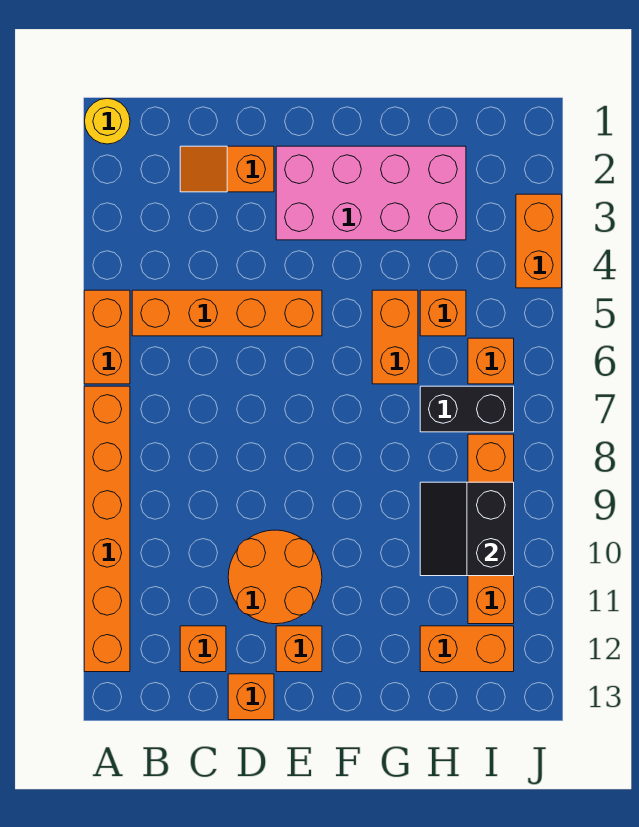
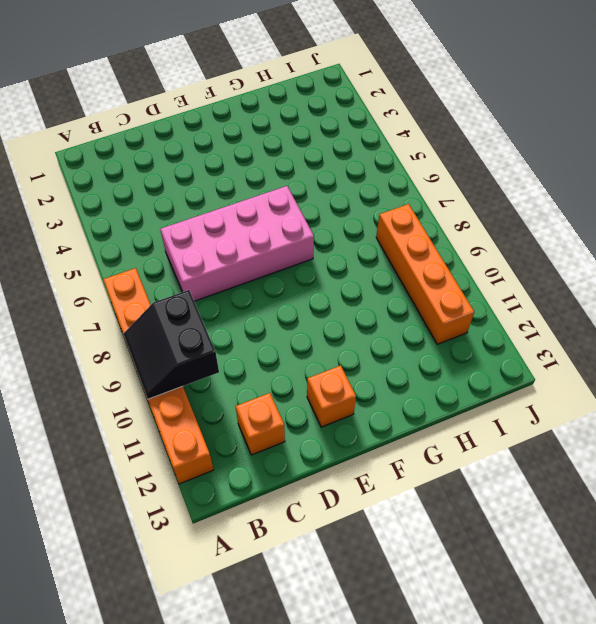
black slope A9:B10 level 2 top B -> black slope H9:I10 level 2 top I
pink brick C6:F7 level 1 -> pink brick E2:H3 level 1
none -> yellow round brick A1 level 1
none -> orange brick A5:A6 level 1
none -> orange brick B5:E5 level 1

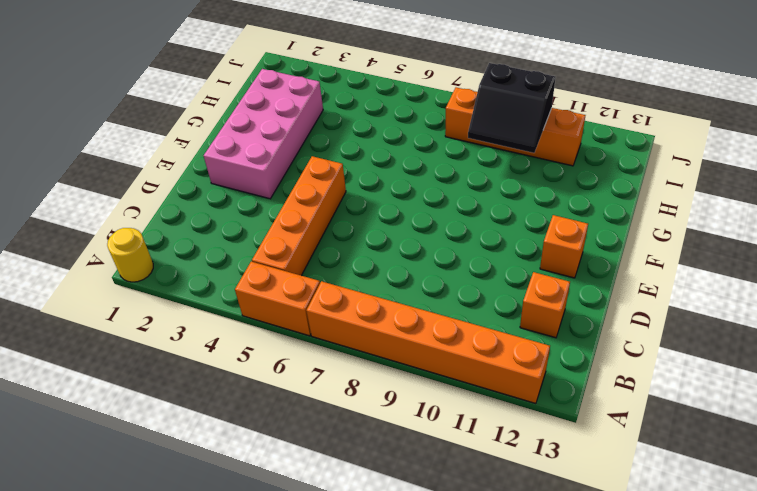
none -> orange slope C2:D2 level 1 top D
none -> orange round brick D10:E11 level 1
none -> orange brick D13 level 1

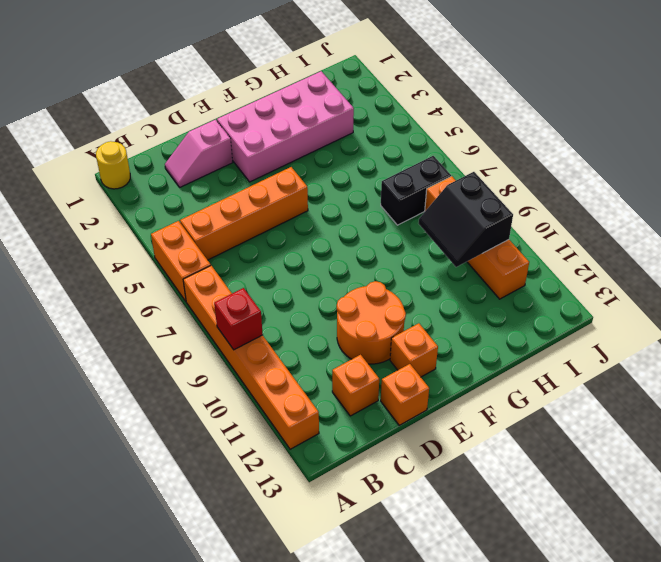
red brick A9 level 2 -> none
pink slope C2:D2 level 1 top D -> orange slope C2:D2 level 1 top D
none -> orange brick G5:G6 level 1
none -> orange brick H5 level 1
none -> orange brick H12:I12 level 1

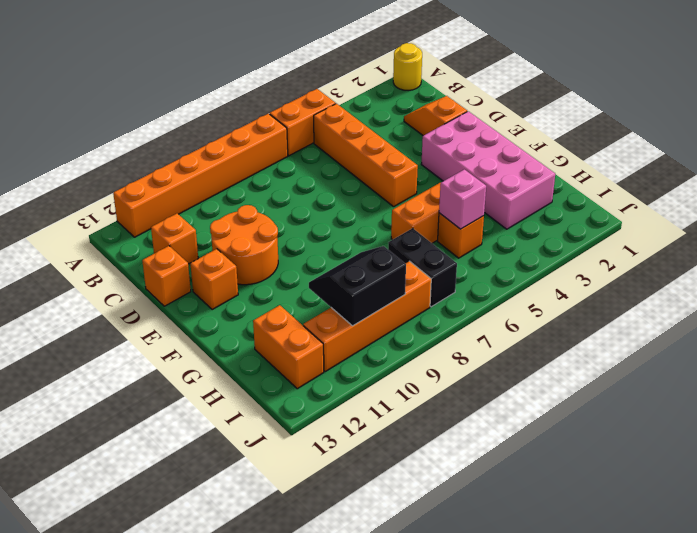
pink brick H5 level 2 -> none
none -> orange brick I6 level 1
none -> orange brick J3:J4 level 1

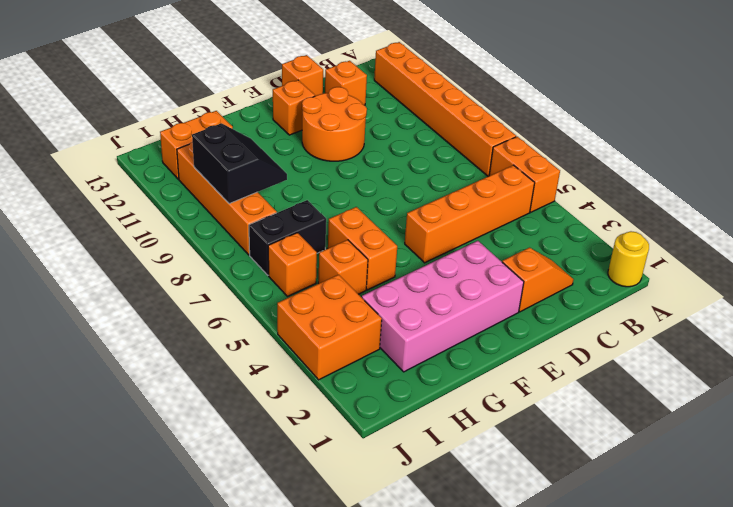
orange brick I3:J4 level 1 -> orange brick J3:J4 level 1

